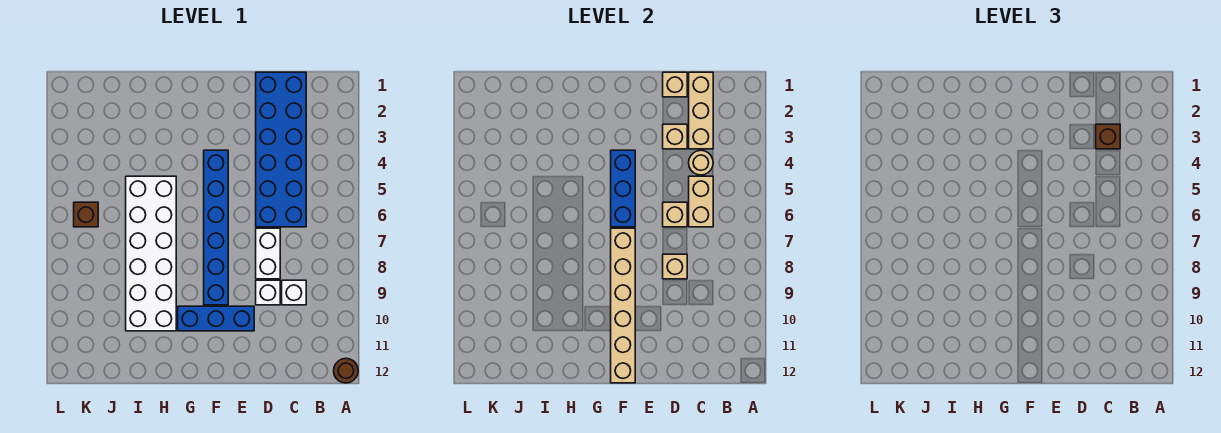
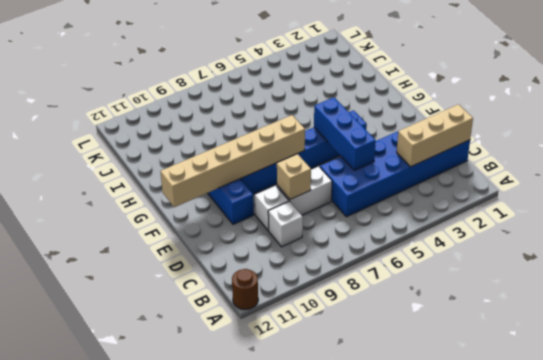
blue brick D5:F5 level 2 -> blue brick F4:F6 level 2
none -> white brick H5:I10 level 1
none -> brown brick K6 level 1
none -> tan round brick C4 level 2

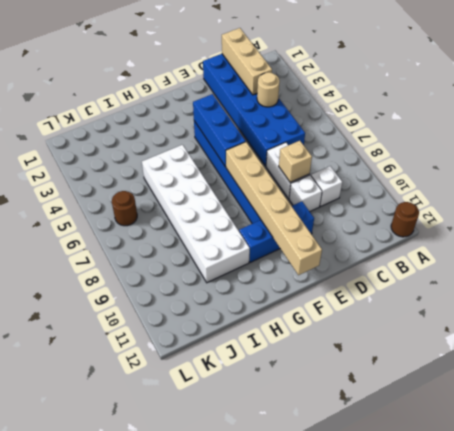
brown round brick K6 level 1 -> brown brick K6 level 1
none -> tan brick C5:C6 level 2
none -> tan brick D1 level 2
none -> tan brick D3 level 2

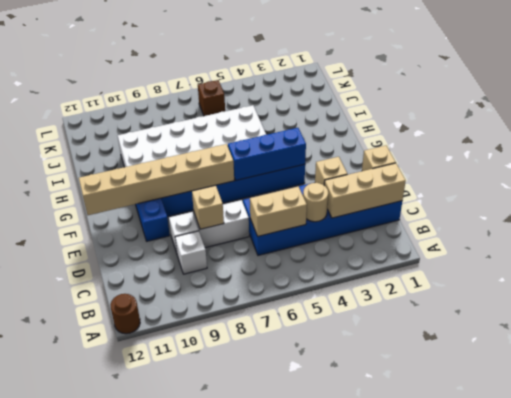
none -> tan brick D6 level 2
none -> brown brick C3 level 3

